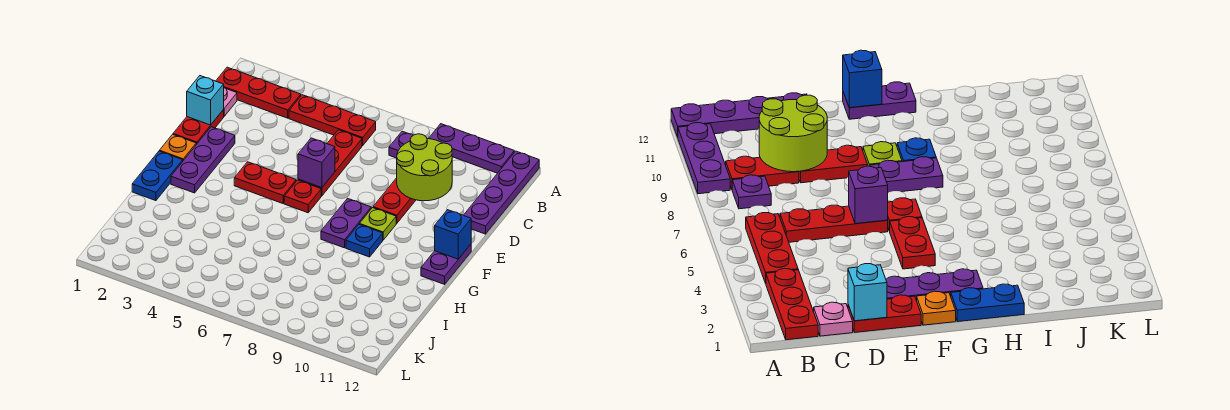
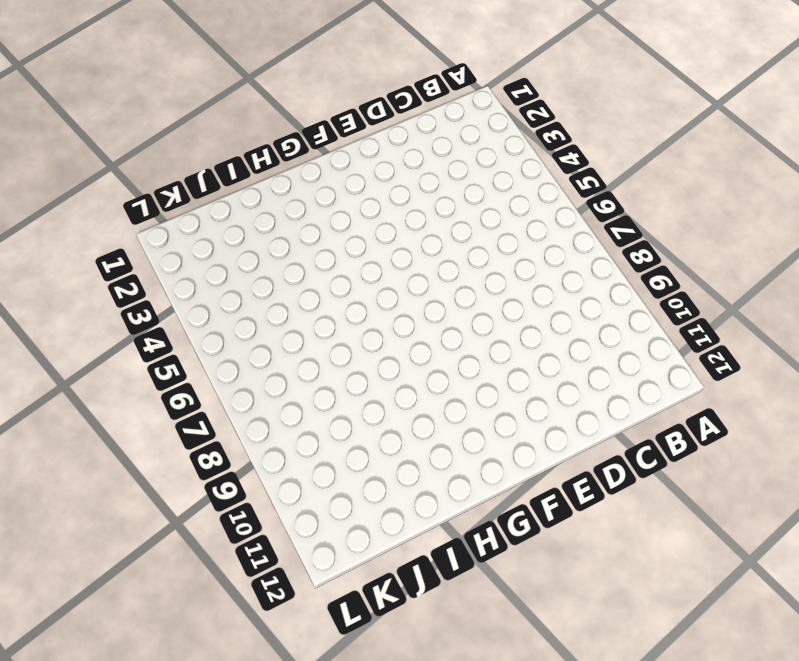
none -> purple plate A9:A11 level 1
none -> purple plate A12:D12 level 1
none -> red plate B1:B3 level 1

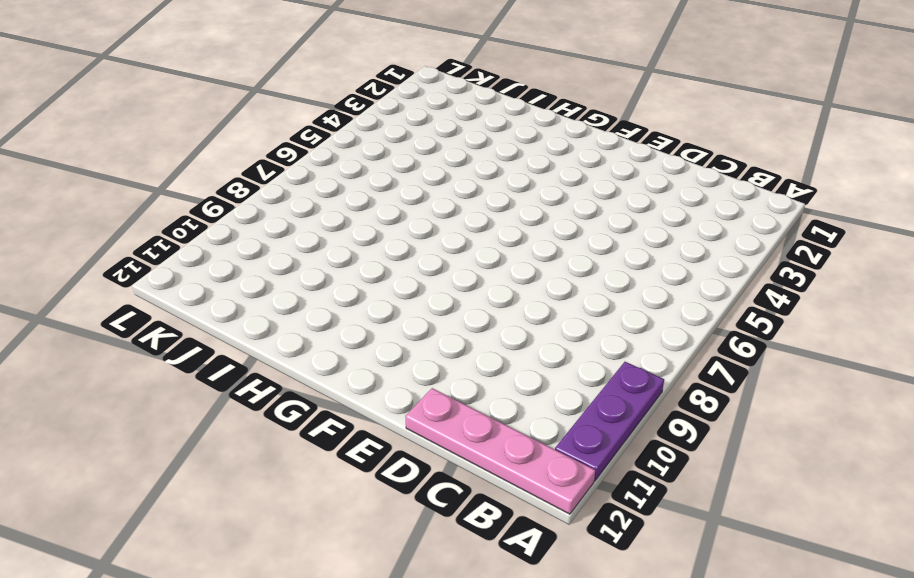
pink plate A12:D12 level 1 -> purple plate A12:D12 level 1
none -> red plate B1:B3 level 1
none -> red plate B4:B6 level 1
none -> purple plate B8 level 1

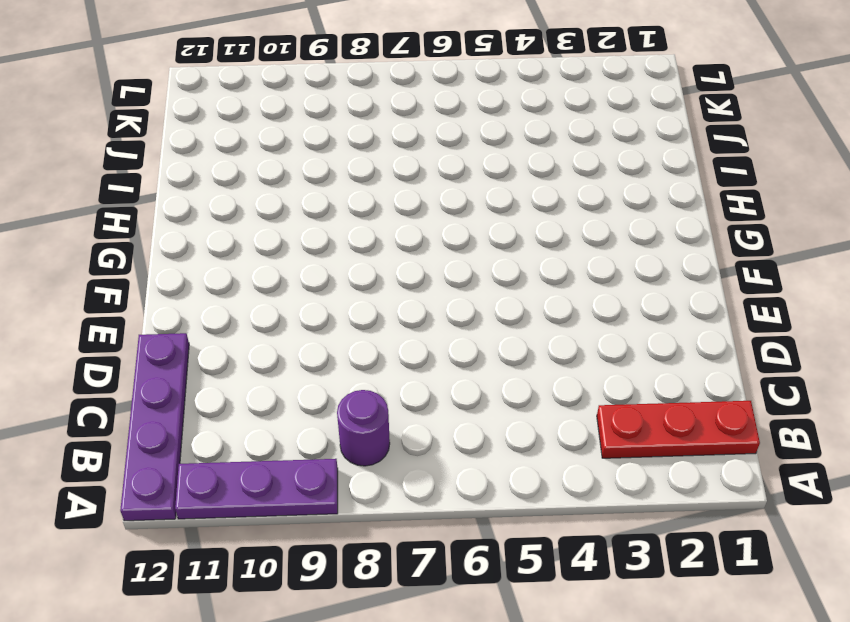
purple round brick B8 level 1 -> purple plate B8 level 1
none -> red plate B4:B6 level 1
none -> red plate B9:C9 level 1
none -> pink plate C1 level 1

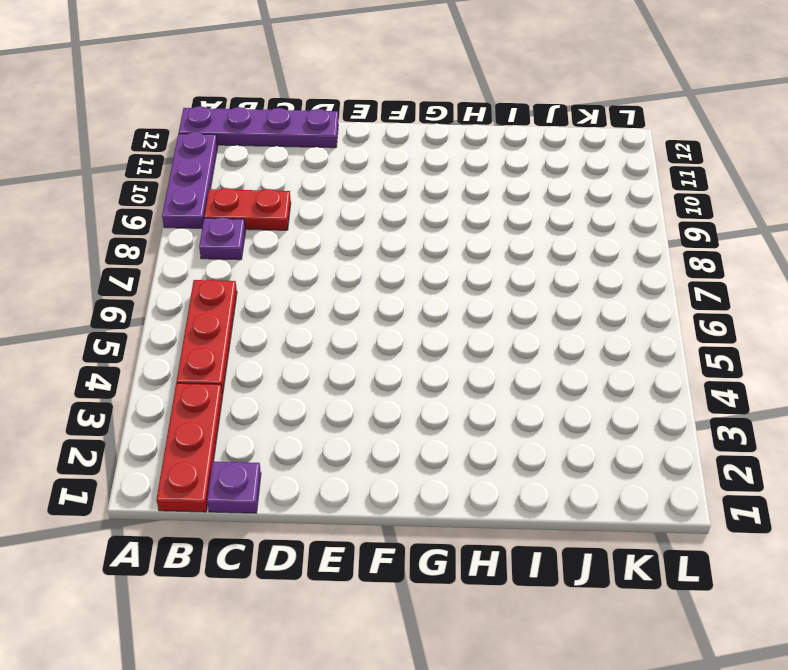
purple plate C1 level 1 -> pink plate C1 level 1
none -> red plate C6:E6 level 1
none -> red plate D1:E1 level 1
none -> red plate D9:E9 level 1

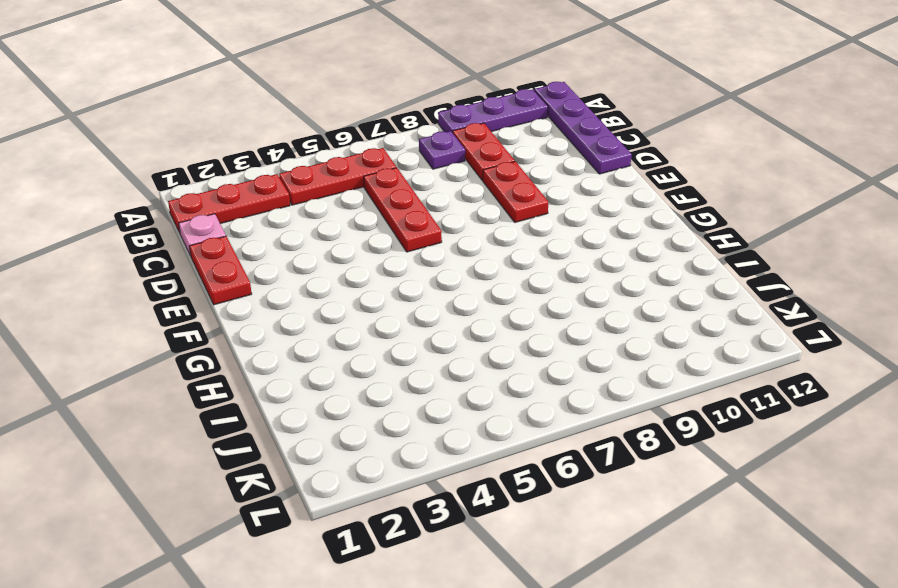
none -> purple plate E2:G2 level 1
none -> orange plate F1 level 1
none -> red plate F4:F5 level 1

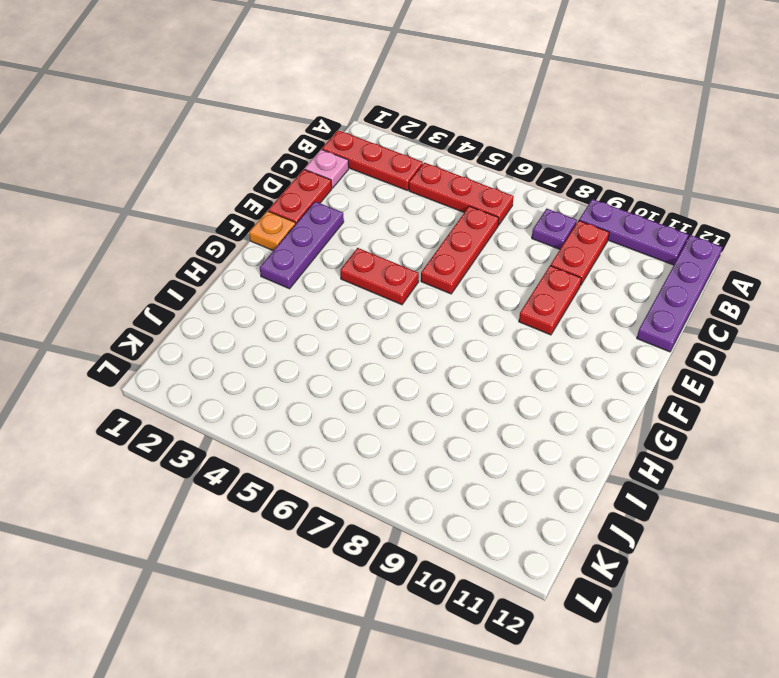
none -> red plate F6 level 1
none -> purple plate F8:G8 level 1
none -> lime plate F9 level 1

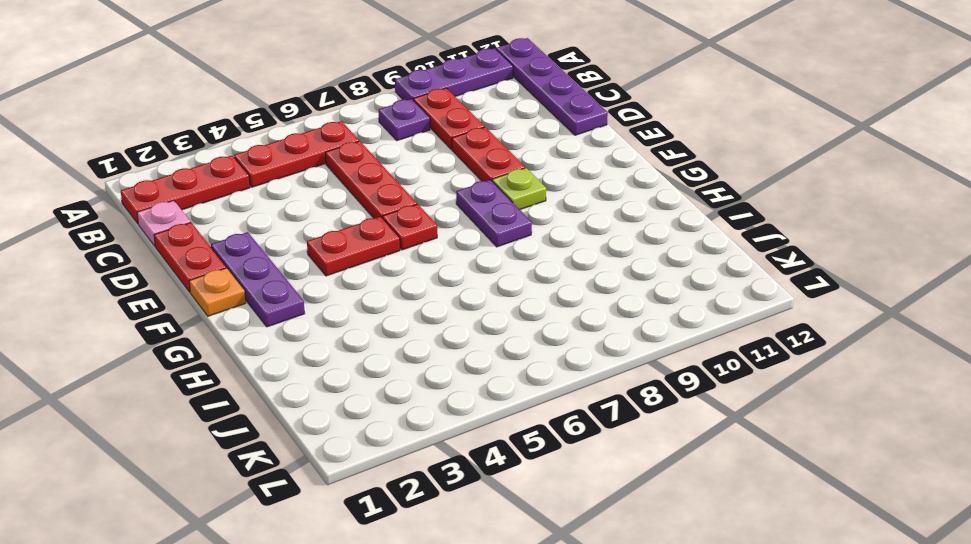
none -> purple plate F12:G12 level 1
none -> blue plate G1:H1 level 1
none -> blue plate G9 level 1

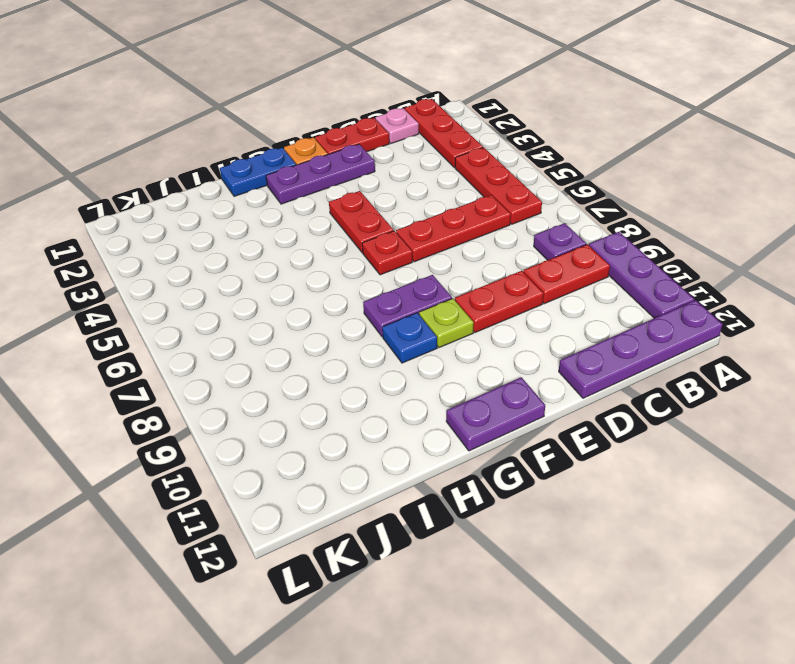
none -> lime round brick C9:D10 level 2
none -> cyan brick D1 level 2
none -> purple brick E6 level 2

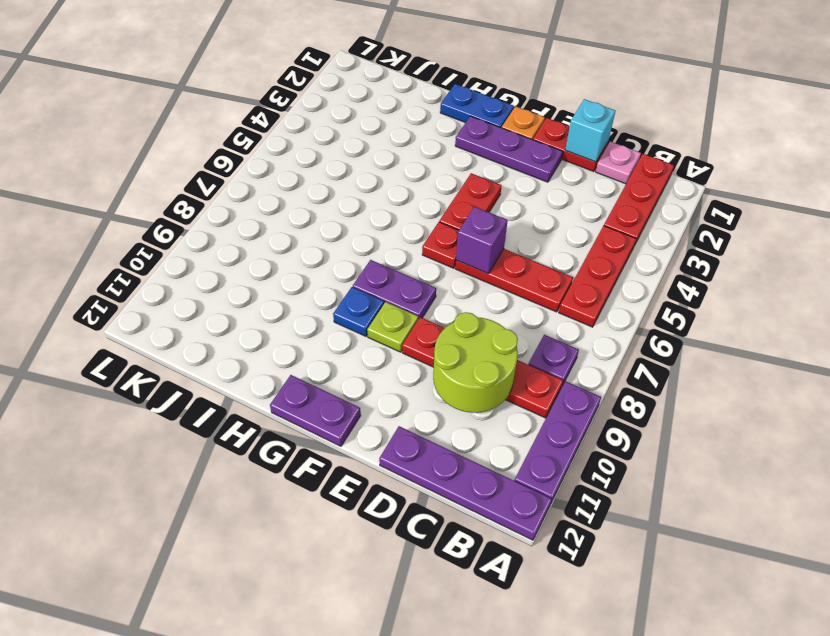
none -> blue brick F12 level 2

